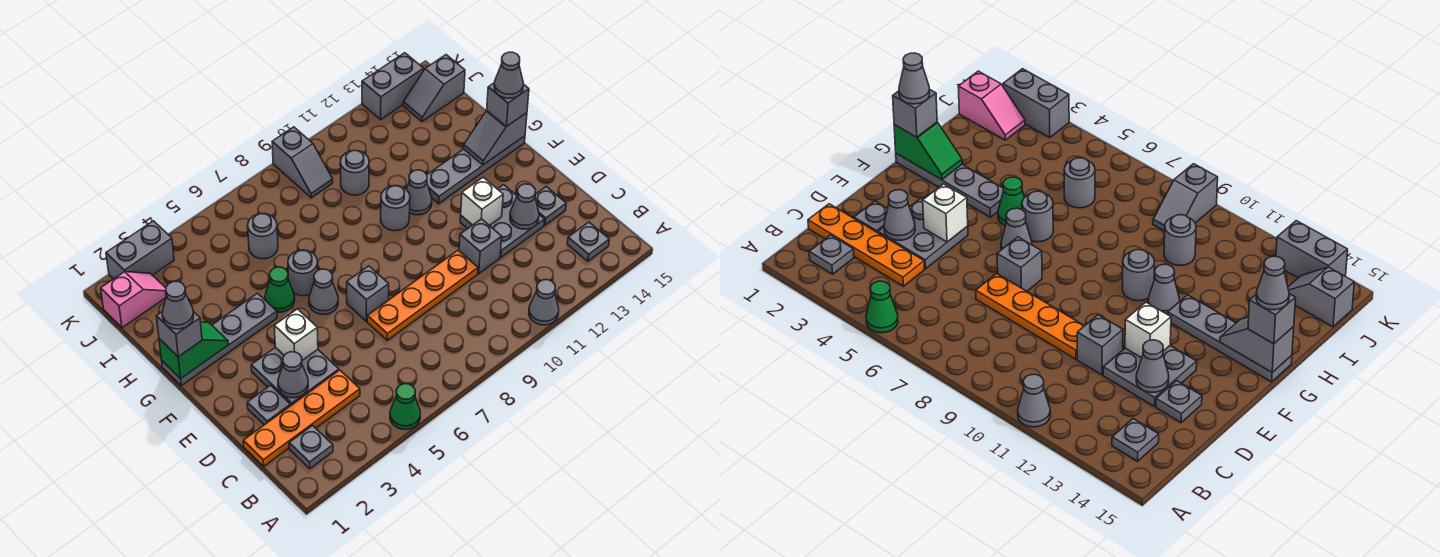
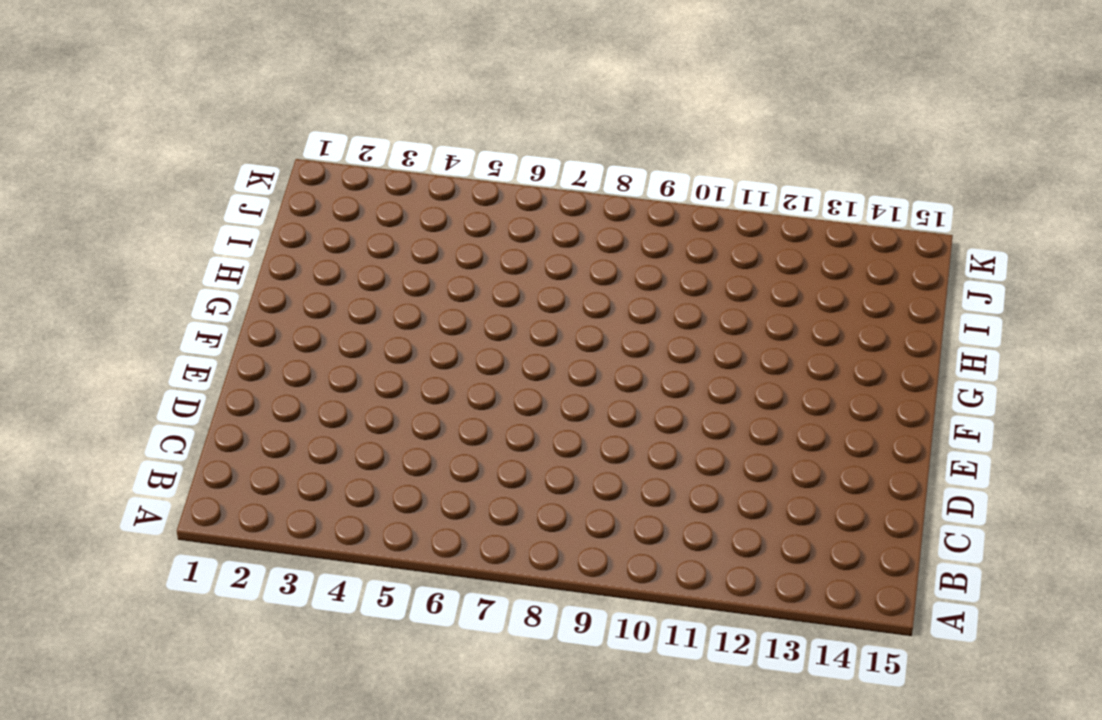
none -> green cone A5 level 1
none -> grey cone A11 level 1
none -> grey plate B2 level 1
none -> grey plate B14 level 1

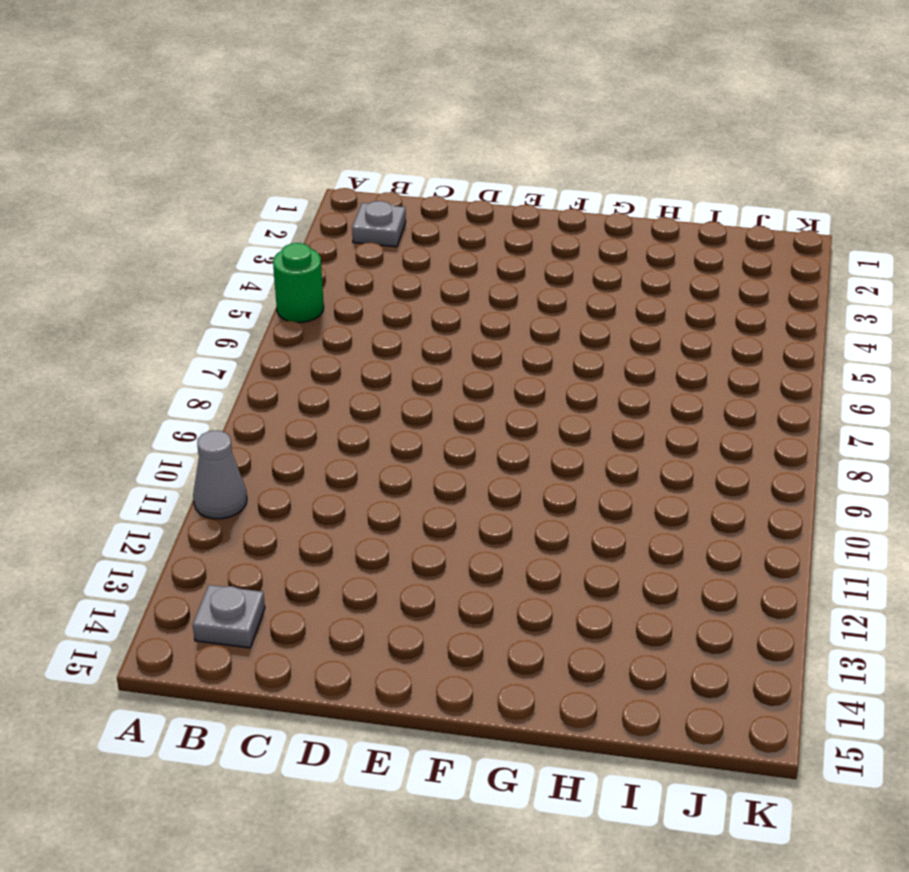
green round brick A5 level 1 -> green cone A5 level 1
none -> orange plate C1:C4 level 1
none -> grey plate D2 level 1
none -> grey plate D3:E4 level 1
none -> orange plate D7:D10 level 1

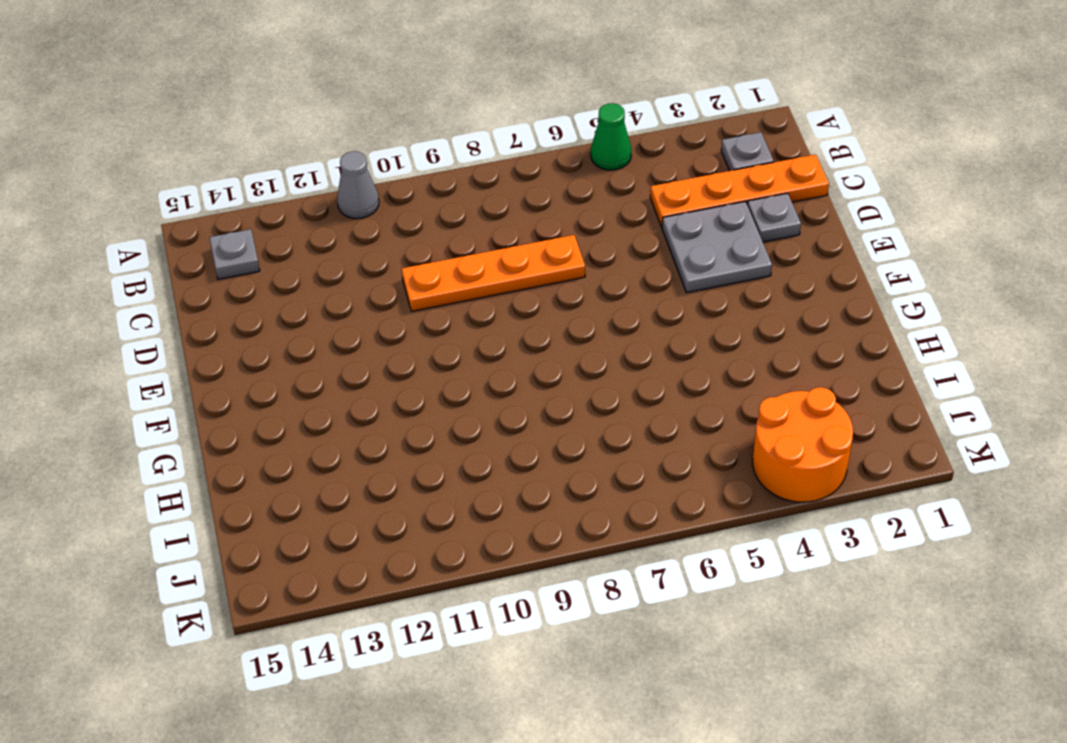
orange round brick J3:K4 level 1 -> grey brick K2:K3 level 1
none -> grey brick D11 level 1
none -> grey plate D12:E13 level 1
none -> grey plate D14 level 1
none -> grey brick E7 level 1

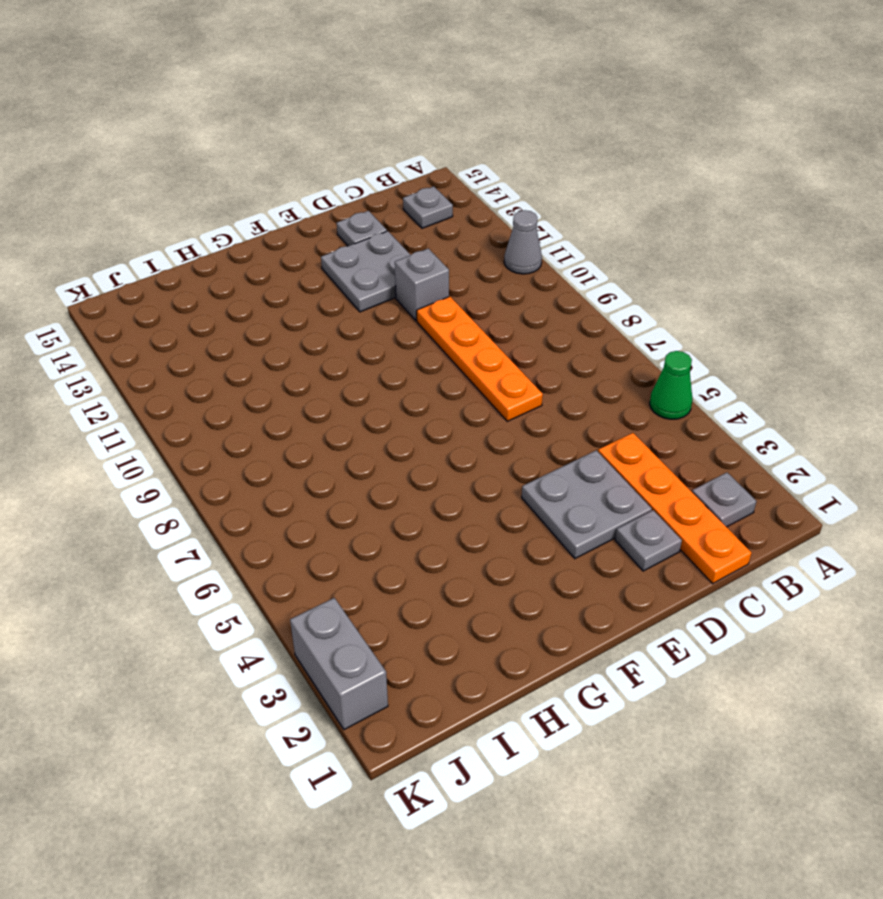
none -> grey brick E7 level 1
none -> grey cone F6 level 1
none -> grey plate G1:G4 level 1
none -> green cone G5 level 1

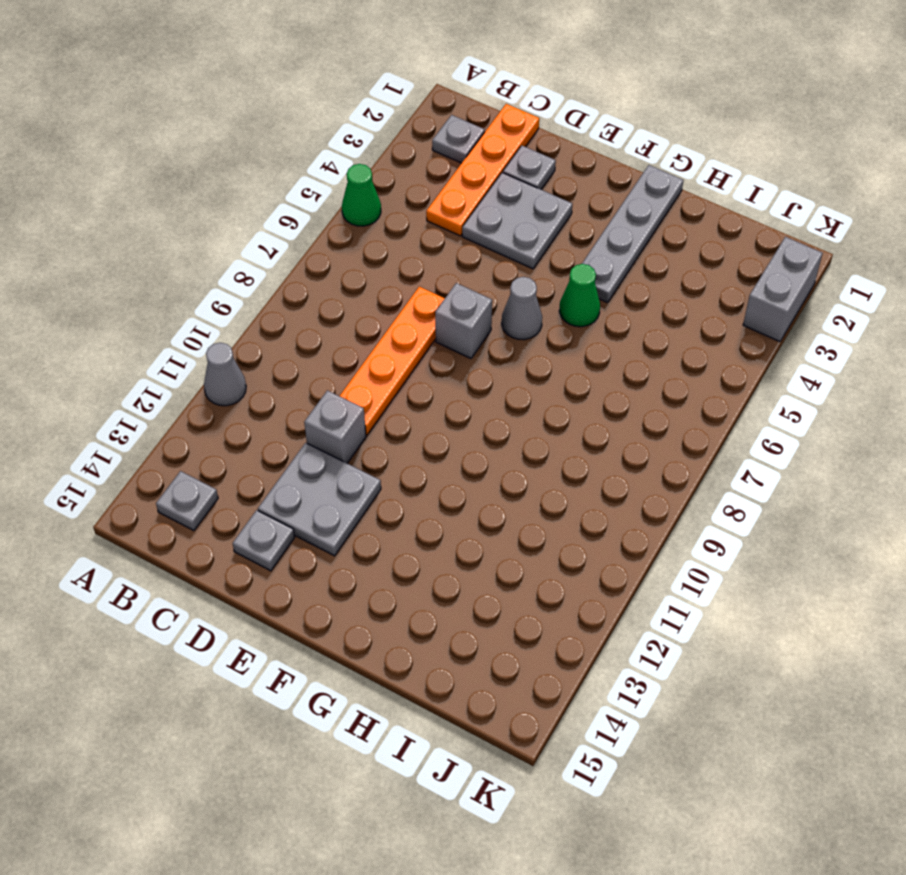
none -> grey round brick G6 level 1
none -> grey round brick G10 level 1
none -> grey cone G11 level 1
none -> grey plate G12:G15 level 1

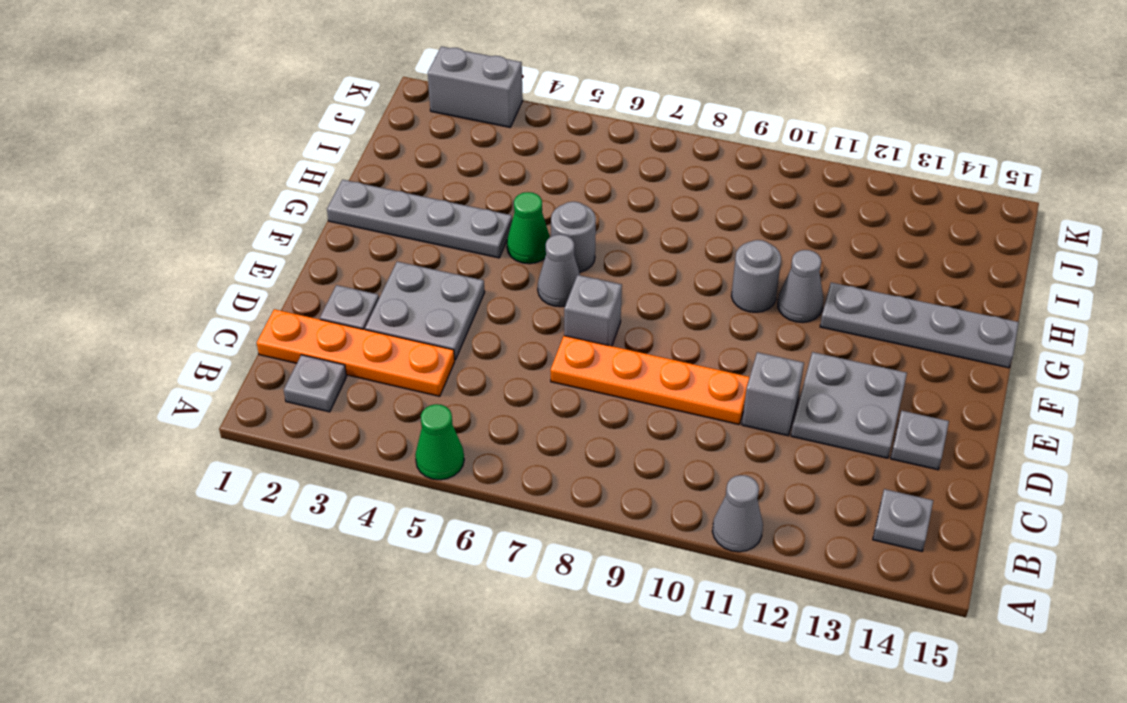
none -> grey round brick I6 level 1
none -> grey round brick I10 level 1
none -> pink slope J1:J2 level 1 top 1
none -> grey slope J9:K9 level 1 top K

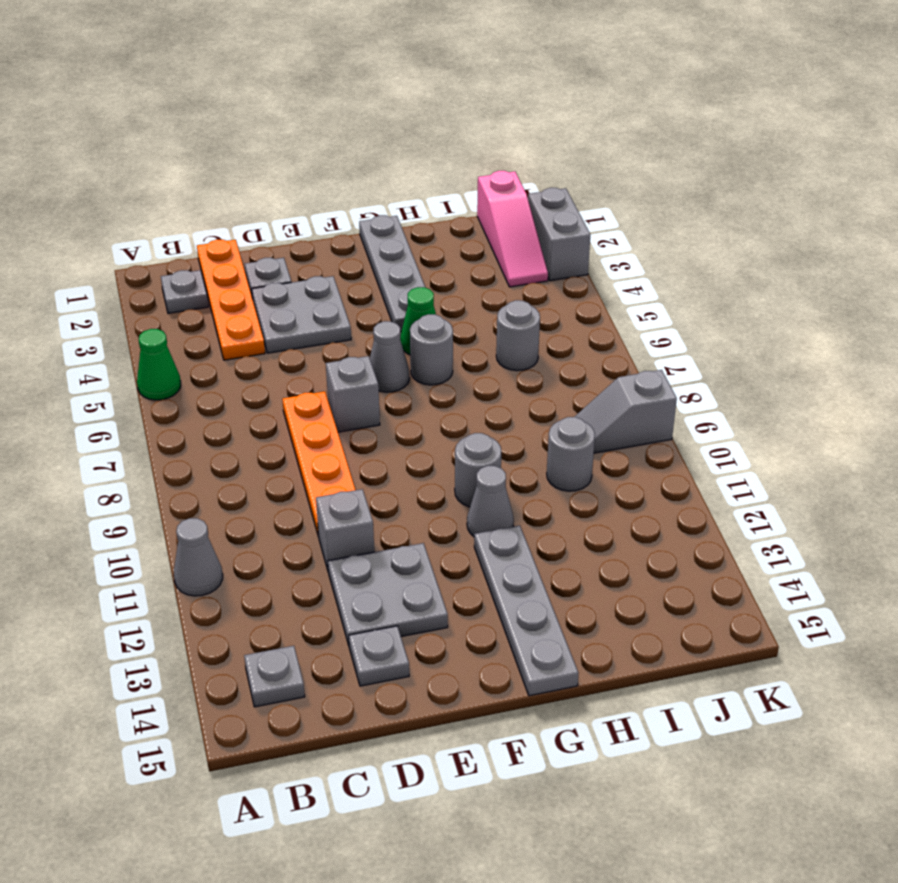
pink slope J1:J3 level 1 top 1 -> pink slope J1:J2 level 1 top 1
none -> grey slope J14:J15 level 1 top 15
none -> grey brick K13:K14 level 1
none -> grey cone D3 level 2
none -> grey cone D13 level 2

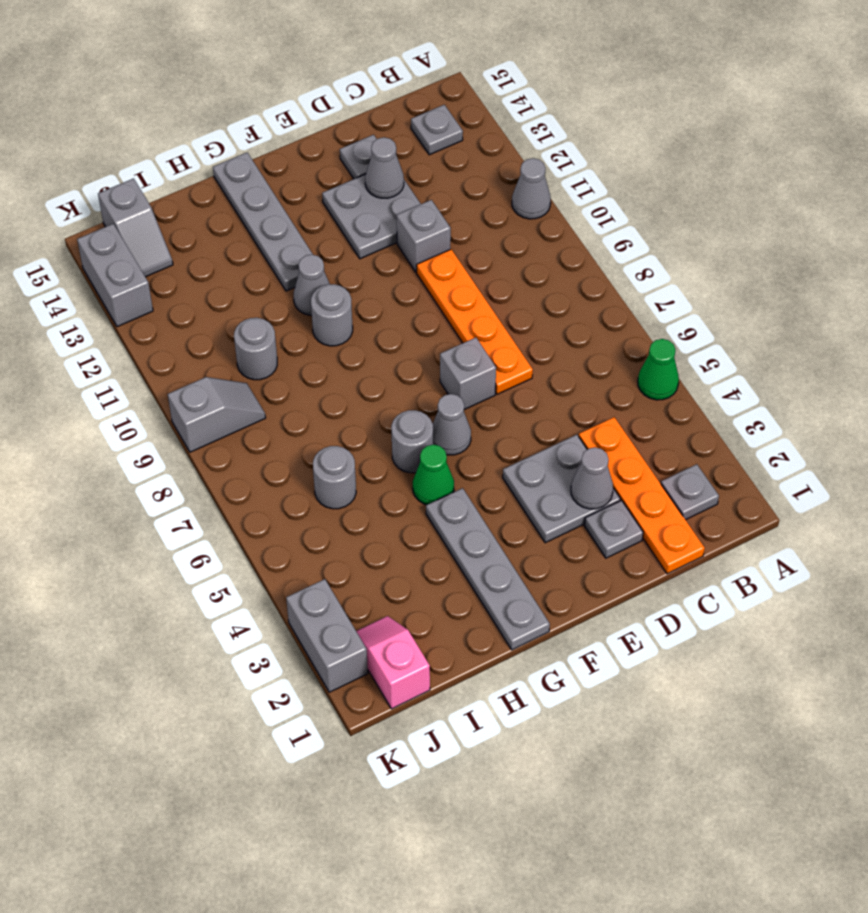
none -> white brick E4 level 2
none -> white brick E12 level 2
none -> green slope G1:G2 level 2 top 1
none -> grey slope G14:G15 level 2 top 15

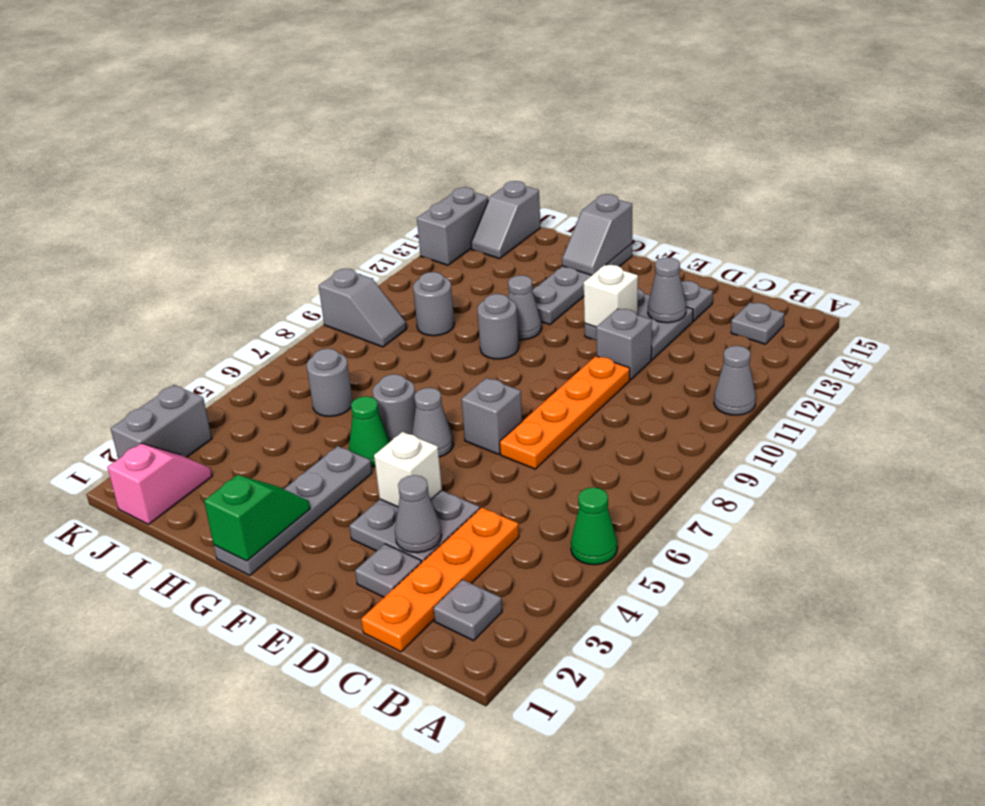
none -> grey brick G1 level 3
none -> grey brick G15 level 3
none -> grey cone G1 level 4
none -> grey cone G15 level 4

